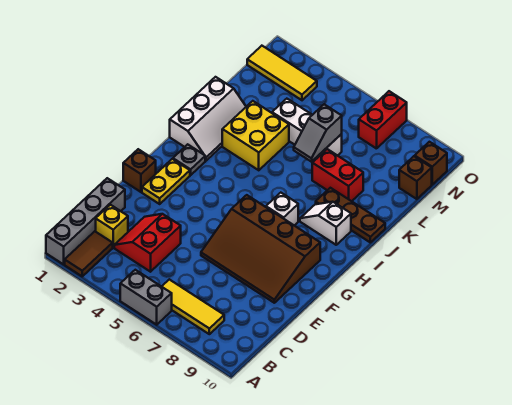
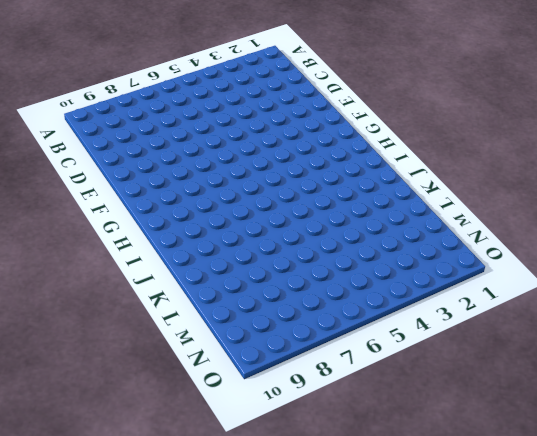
none -> grey brick A1:D1 level 1
none -> brown tile A2:B2 level 1
none -> grey brick A5:A6 level 1

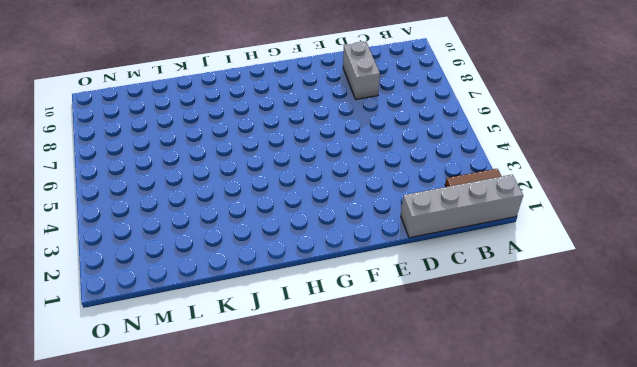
grey brick D8:D9 level 1 -> grey brick A5:A6 level 1
none -> yellow tile B6:B8 level 1
none -> yellow brick C2 level 1
none -> red slope C3:D4 level 1 top 4

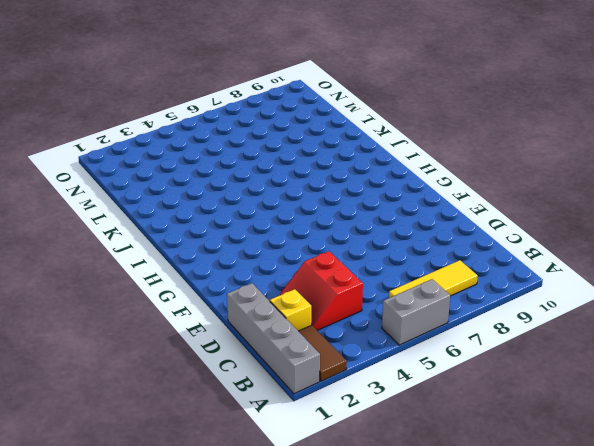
none -> brown slope E6:G9 level 1 top G
none -> brown brick F1 level 1
none -> yellow plate F2:G2 level 1

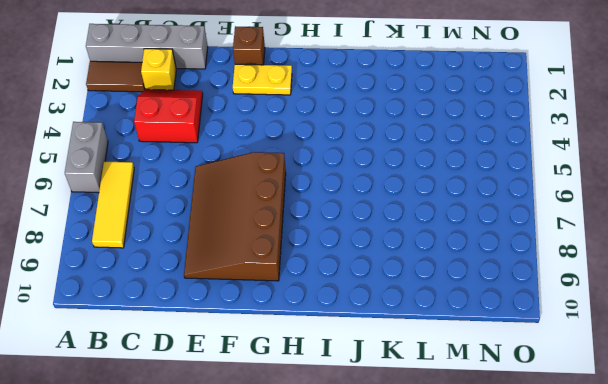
none -> grey plate H2 level 1
none -> white brick H7 level 1
none -> white slope I1:K2 level 1 top 1

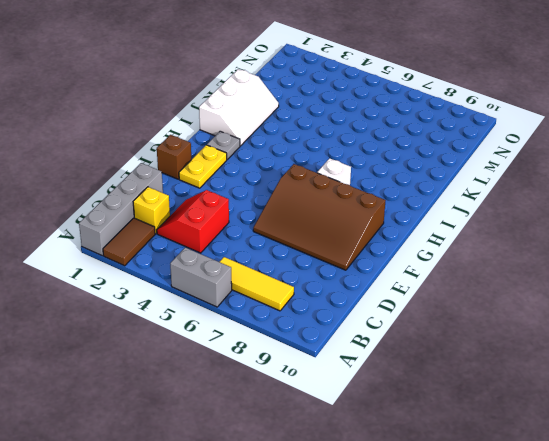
none -> white slope I8:I9 level 1 top 9
none -> yellow brick J3:K4 level 1
none -> brown plate J8:J10 level 1

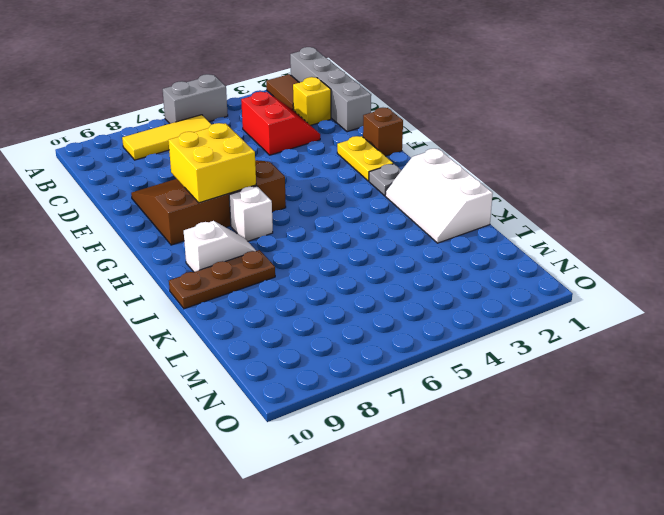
yellow brick F7:G8 level 2 -> yellow brick J3:K4 level 1
none -> red brick K7:K8 level 1
none -> white brick L4:L6 level 1
none -> brown brick M10 level 1

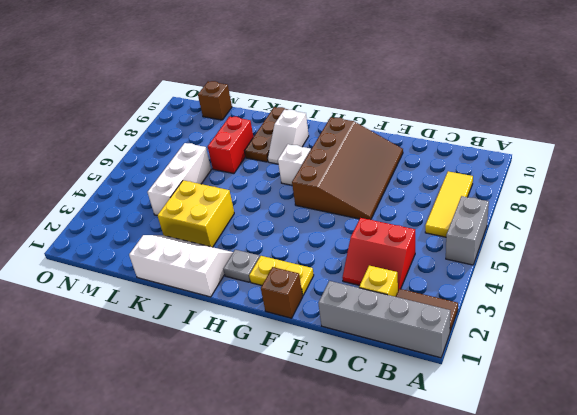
none -> yellow tile N1:N3 level 1
none -> red brick N7:O7 level 1
none -> brown brick N10 level 1

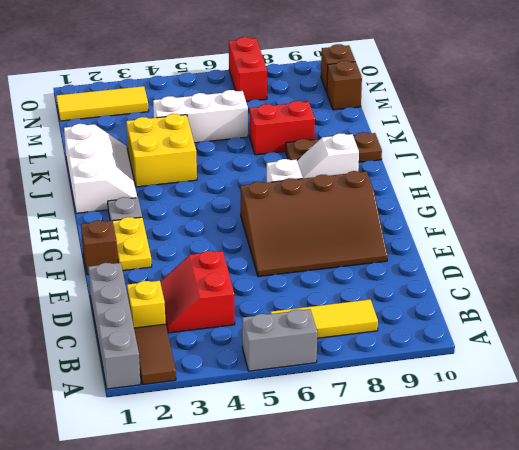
none -> grey slope K6:L6 level 2 top L

